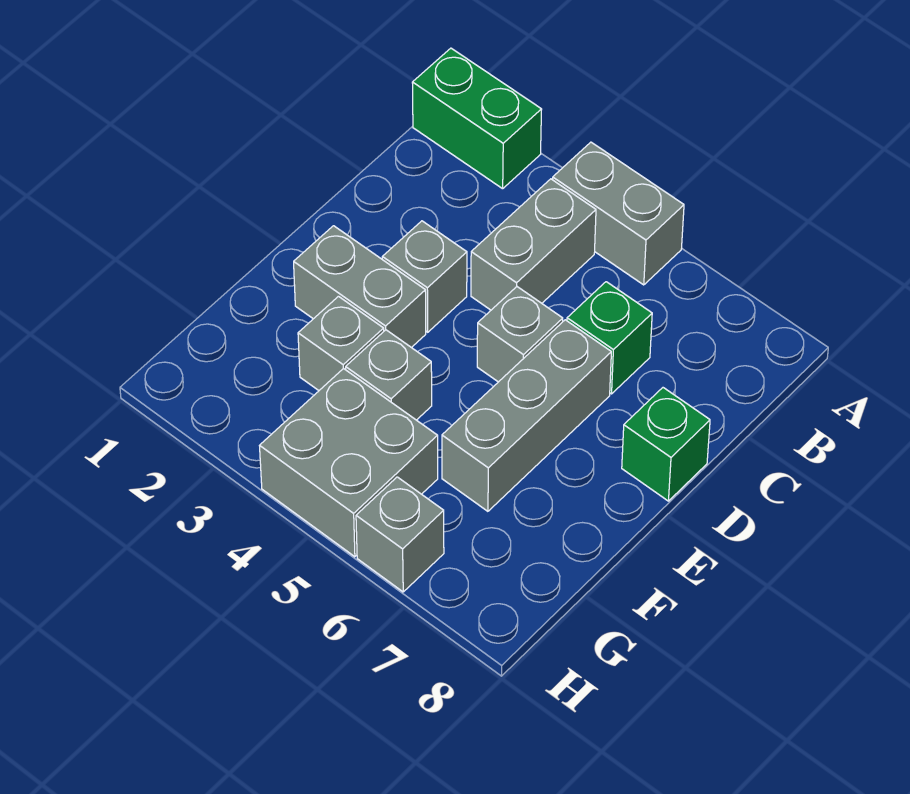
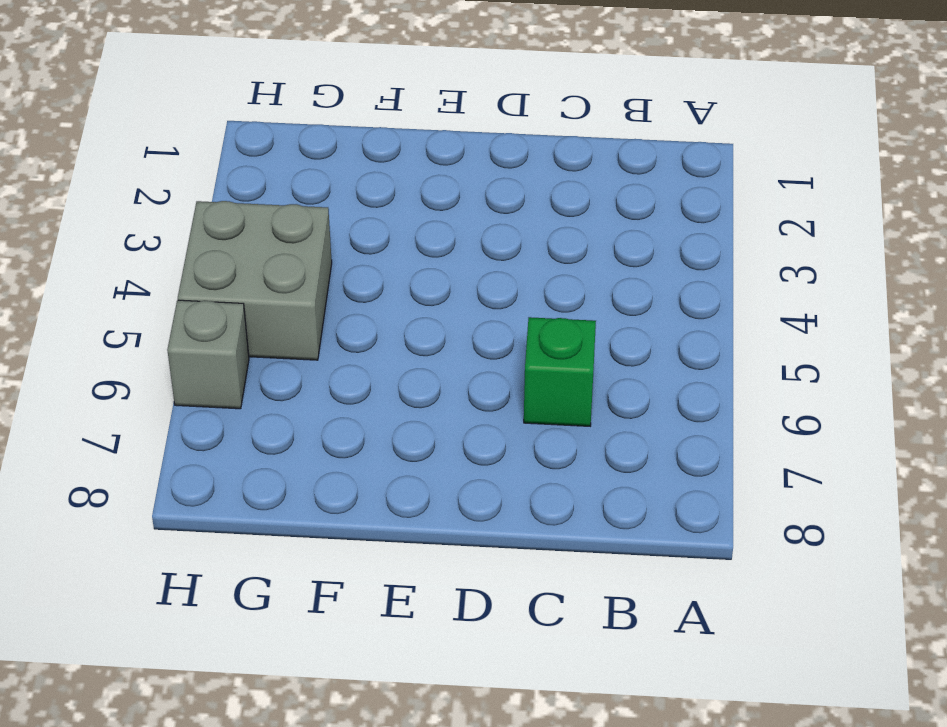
none -> green brick A1:A2 level 1
none -> grey brick A4:A5 level 1
none -> grey brick B4:C4 level 1

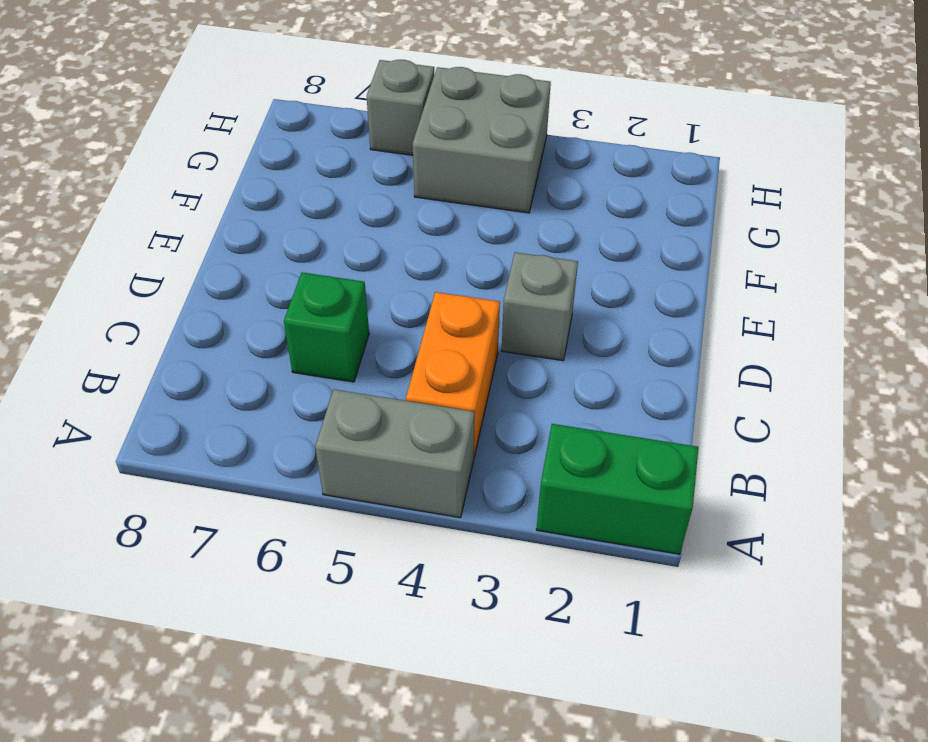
orange brick B4:C4 level 1 -> grey brick B4:C4 level 1
none -> grey brick D5 level 1
none -> grey brick D6:F6 level 1
none -> green brick D8 level 1

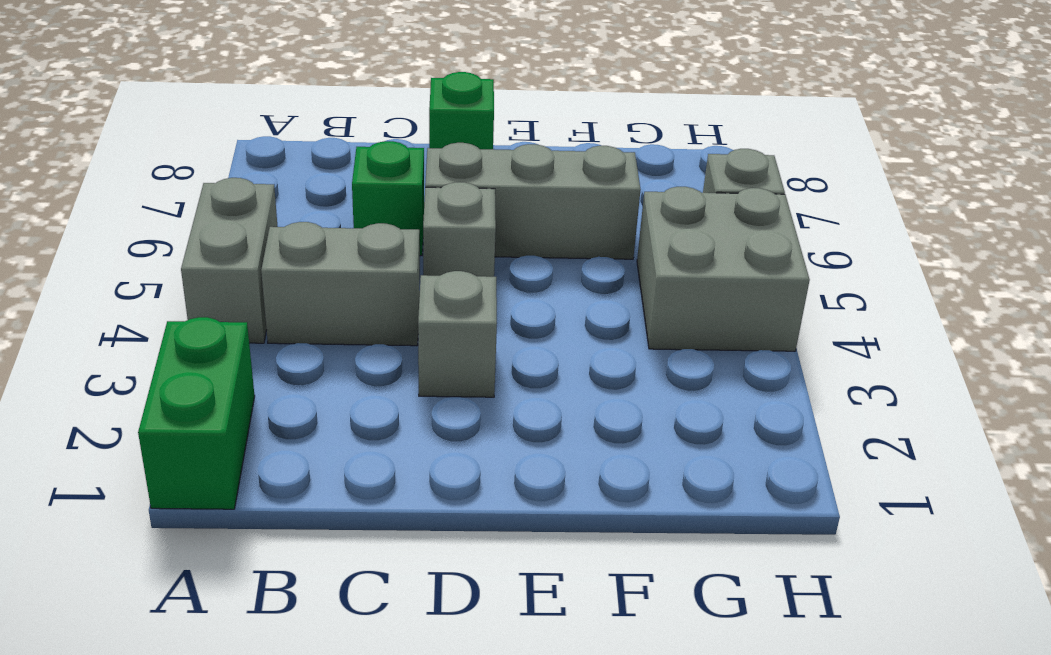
none -> grey brick E2:E3 level 1
none -> grey brick F3 level 1
none -> grey brick F4 level 1

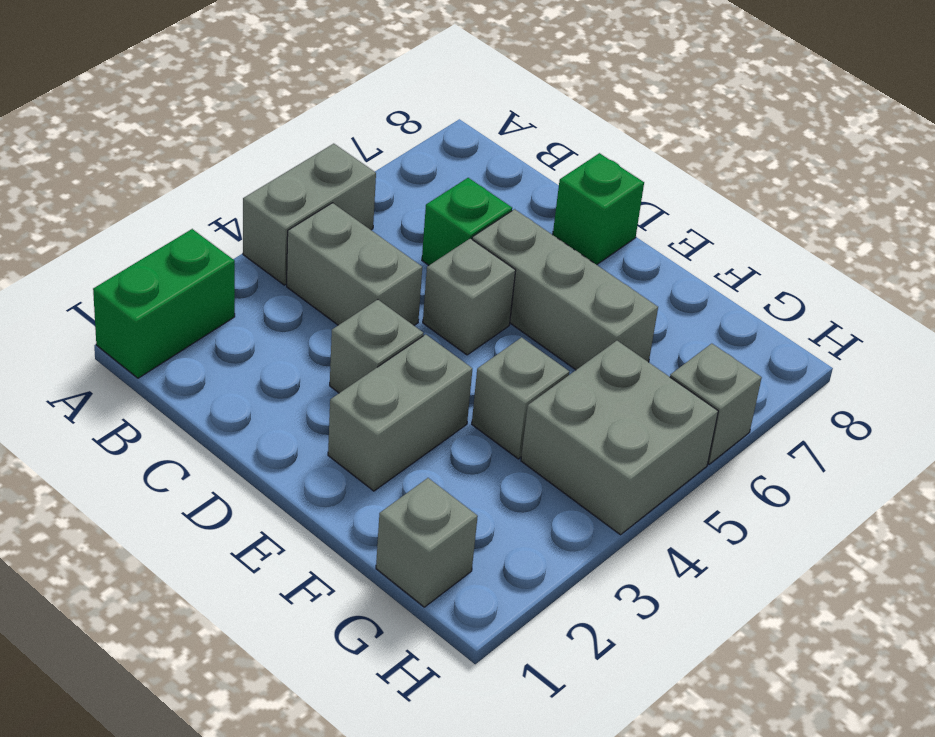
grey brick G1 level 1 -> grey brick F3 level 1

